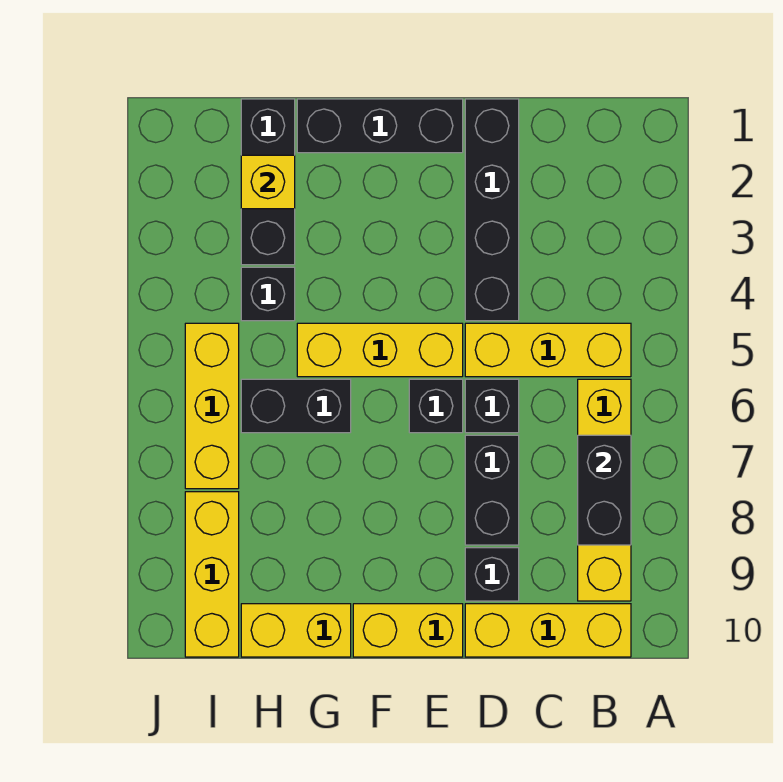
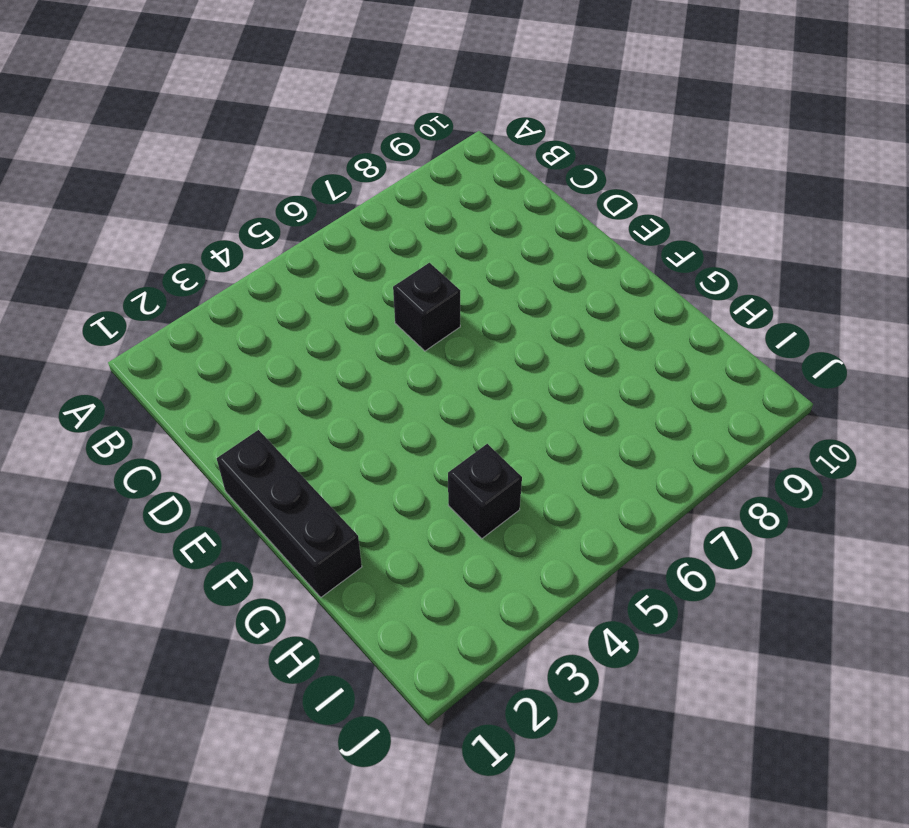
none -> yellow brick B5:D5 level 1
none -> yellow brick B6:B9 level 1
none -> yellow brick B10:D10 level 1

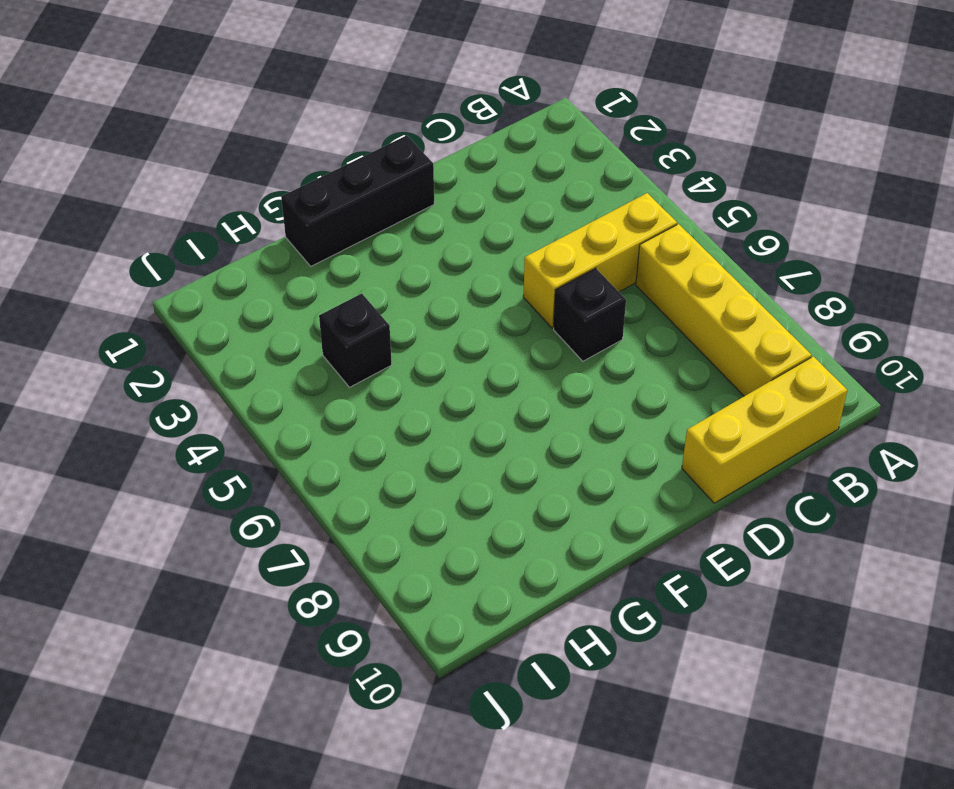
none -> black brick D1:D4 level 1
none -> black brick D7:D8 level 1
none -> black brick D9 level 1

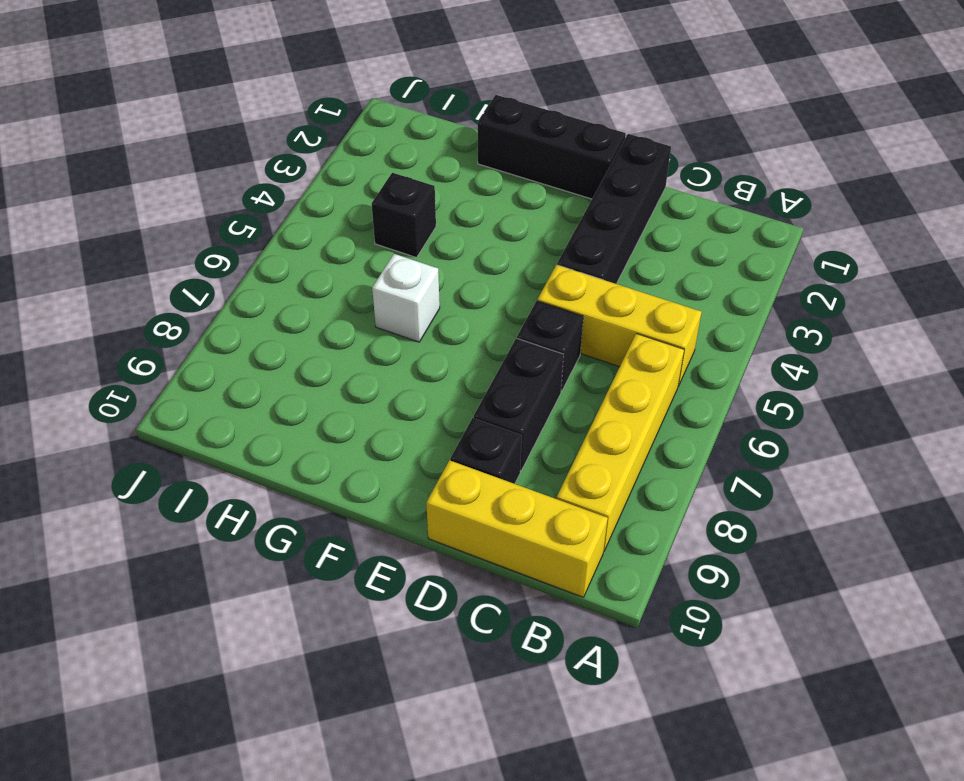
white brick G6 level 1 -> black brick G6:H6 level 1
none -> yellow brick E5:G5 level 1
none -> black brick E6 level 1
none -> yellow brick E10:F10 level 1

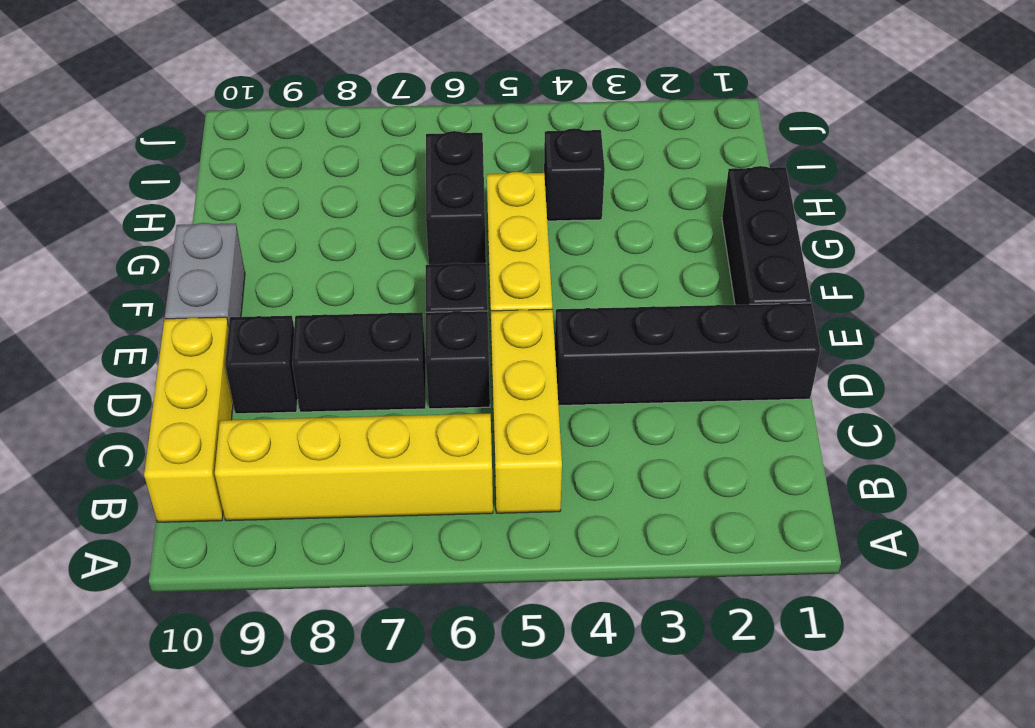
grey brick E10:F10 level 1 -> yellow brick E10:F10 level 1
none -> yellow brick G10:H10 level 1
none -> black brick H1:H3 level 1
none -> yellow brick I5:I7 level 1

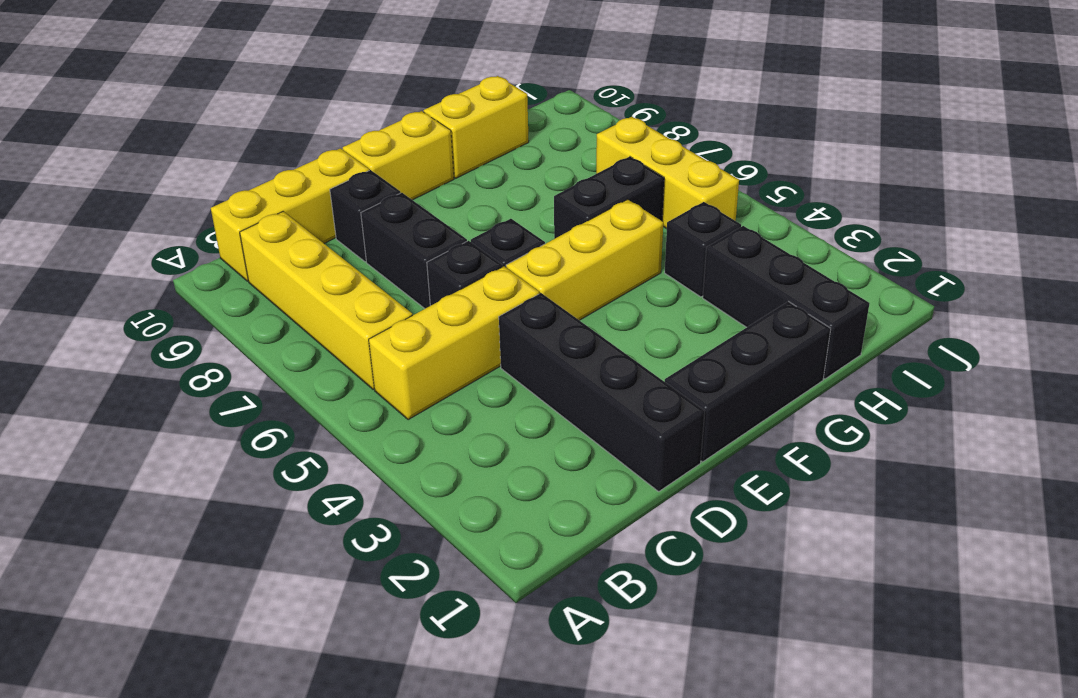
none -> yellow brick I8:I10 level 1
none -> black brick B7:B8 level 2
none -> yellow brick H2 level 2

